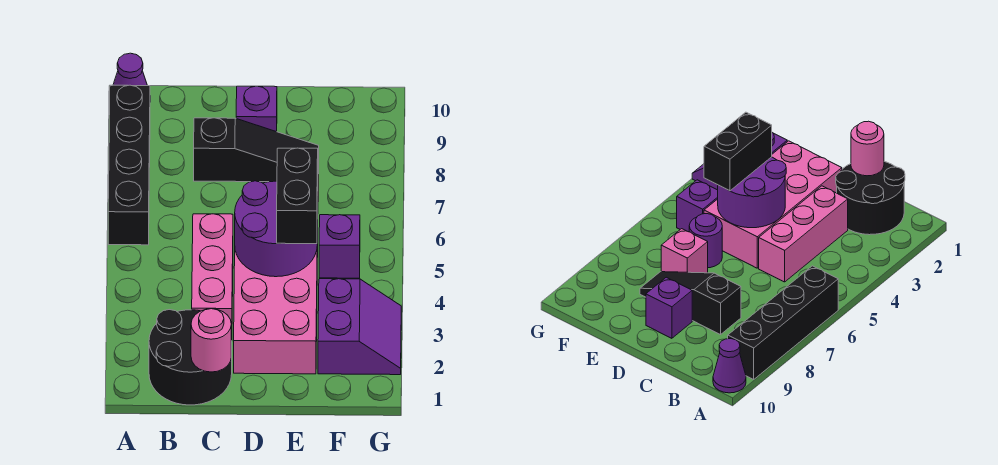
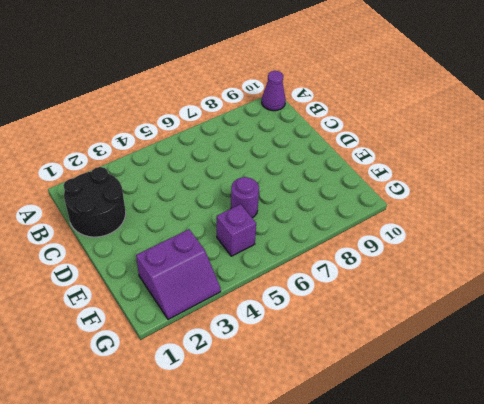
none -> black brick A6:A9 level 1
none -> pink brick C3:C5 level 1
none -> black slope C8:E8 level 1 top C

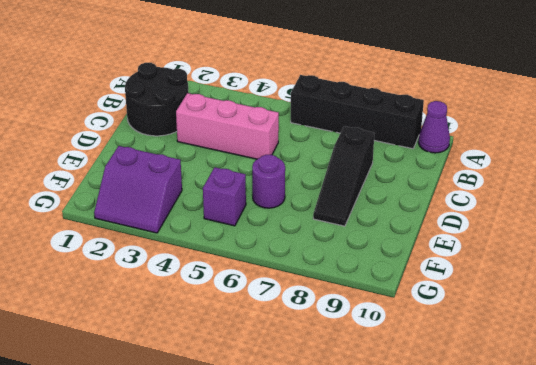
none -> pink brick D2:E5 level 1
none -> purple brick D9 level 1
none -> pink brick E7 level 1

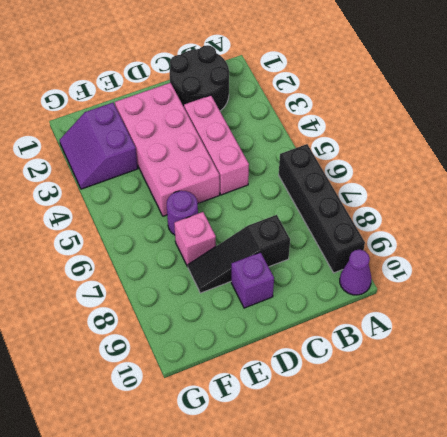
none -> purple brick F5 level 1
none -> pink round brick C1 level 2
none -> purple round brick D4:E5 level 2

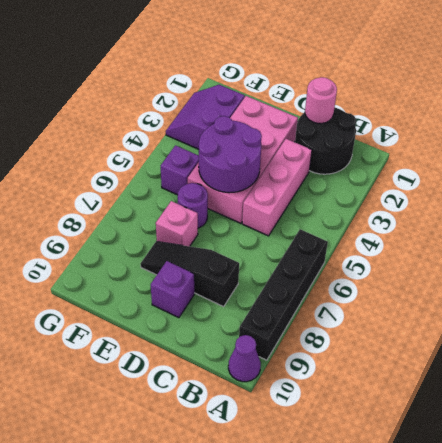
none -> black brick E4:E5 level 3

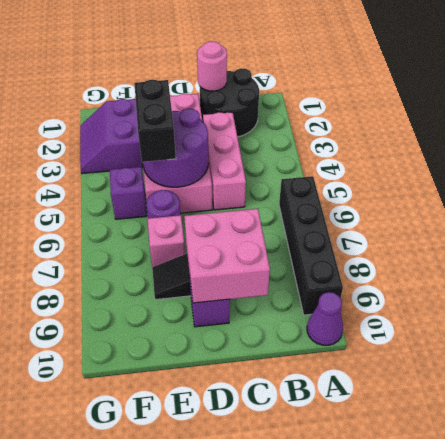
pink brick C8:D9 level 2 -> none

